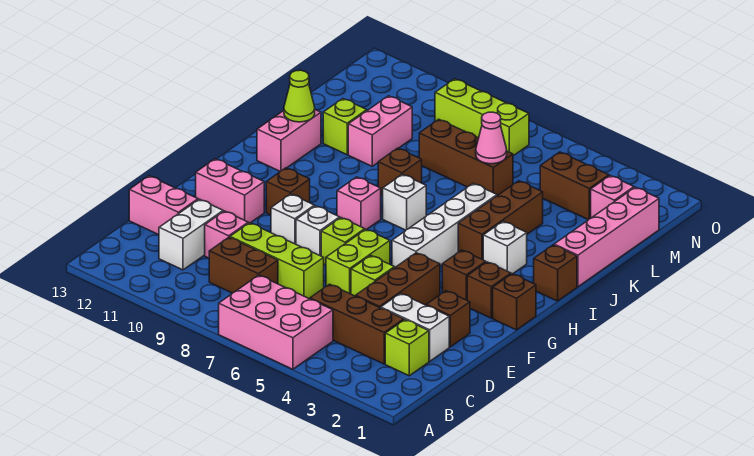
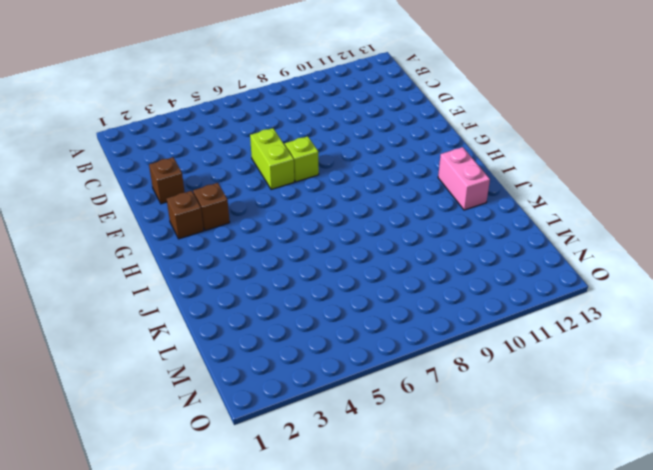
none -> pink brick A5:B7 level 1
none -> lime brick C2 level 1
none -> brown brick C3:C5 level 1
none -> brown brick C8:C9 level 1

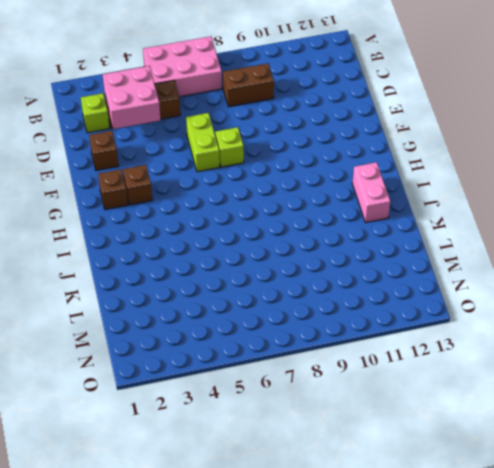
pink brick C3:D4 level 2 -> none
none -> white brick C11:D11 level 1
none -> white brick D2:D3 level 1
none -> brown brick D4:F4 level 1
none -> lime brick D7:D9 level 1

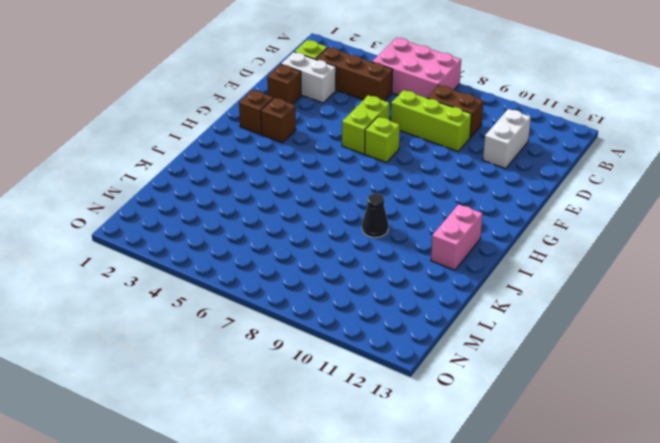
black cone J9 level 1 -> none
none -> brown brick D4:F4 level 1
none -> pink brick D10 level 1
none -> pink brick D12:D13 level 1
none -> lime brick E5 level 1

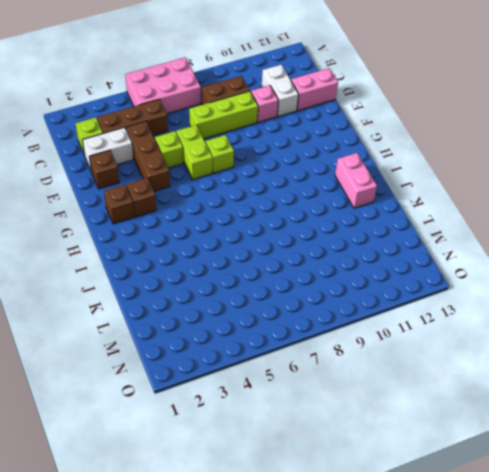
none -> white brick F8 level 1
none -> white brick F9 level 1
none -> pink brick F11:F12 level 1
none -> brown brick G1 level 1

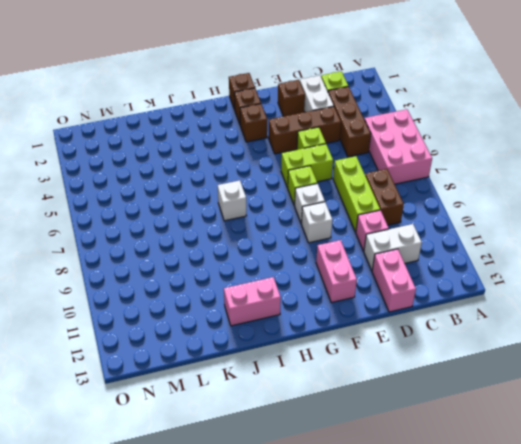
none -> white brick G5:J5 level 1
none -> brown brick G10 level 1
none -> pink brick H8 level 1
none -> brown brick I1 level 1

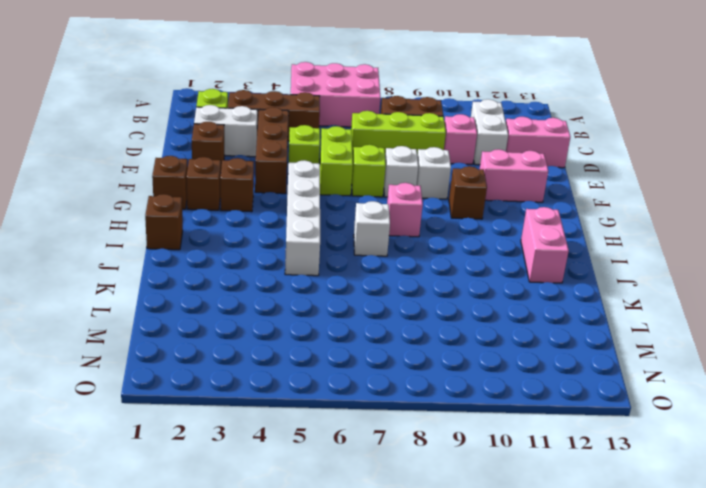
none -> white brick I3 level 1
none -> brown brick I4:K4 level 1
none -> pink brick J1:M1 level 1
none -> brown brick J8 level 1

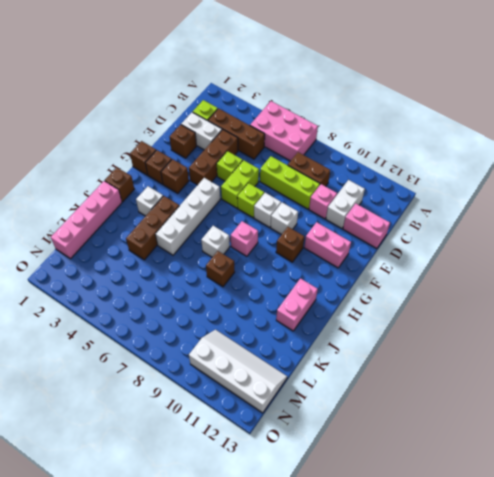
white slope M10:N13 level 1 top N -> none
none -> pink brick K10:L10 level 1
none -> lime brick K11 level 1
none -> brown brick L6:L8 level 1
none -> pink brick M2 level 1

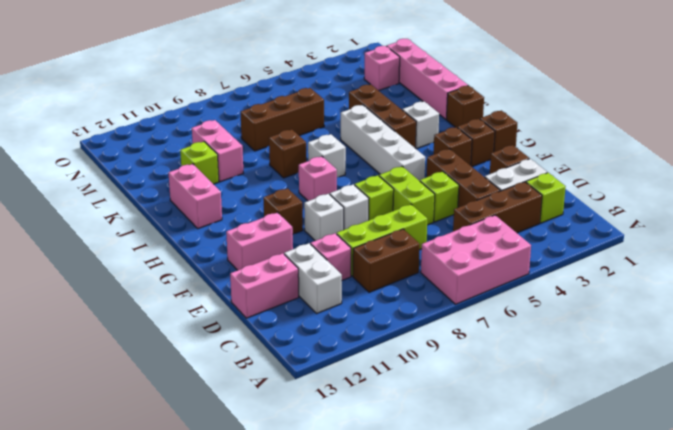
none -> brown brick M3:M4 level 1
none -> lime brick N7:N9 level 1
none -> lime cone J12 level 2
none -> pink cone L6 level 2

